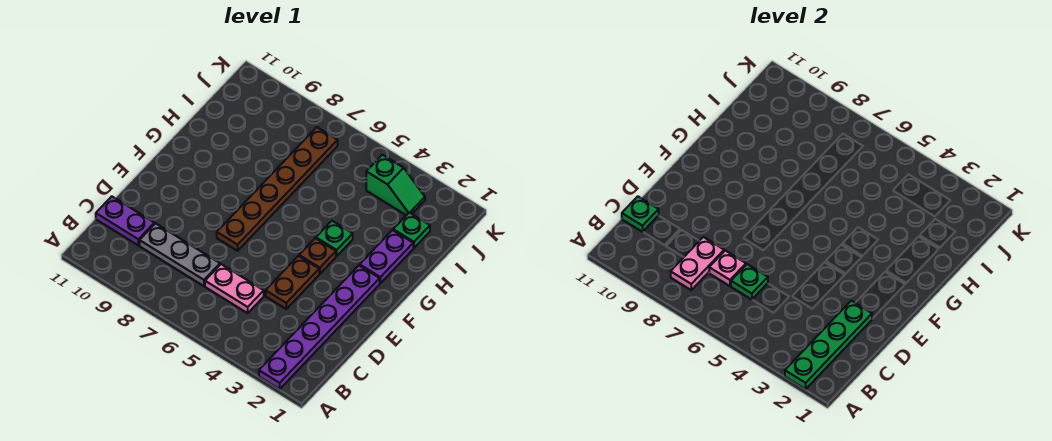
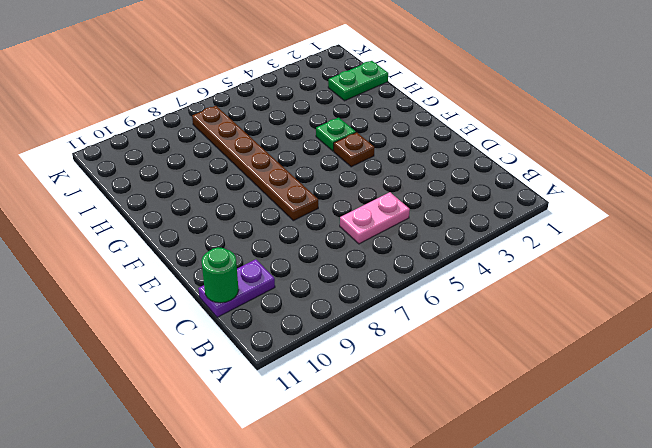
green round brick C11 level 2 -> green plate C11 level 2
green plate I1:I2 level 1 -> green plate I2 level 1
none -> purple plate A2:F2 level 1
none -> grey plate C7:C9 level 1
none -> brown plate D4:E4 level 1

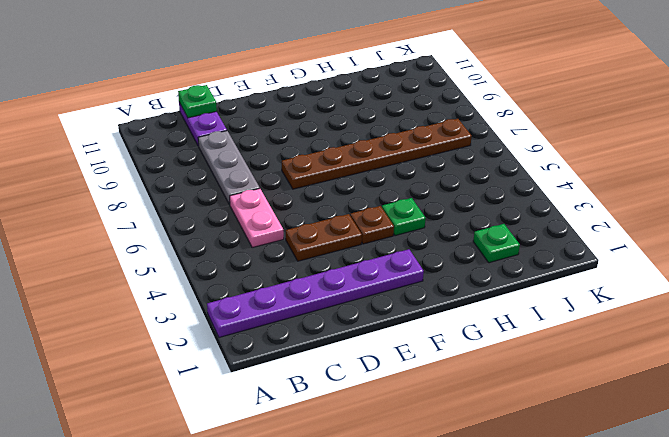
none -> purple plate G2:H2 level 1
none -> green slope J3:J4 level 1 top 4
none -> green plate A2:D2 level 2

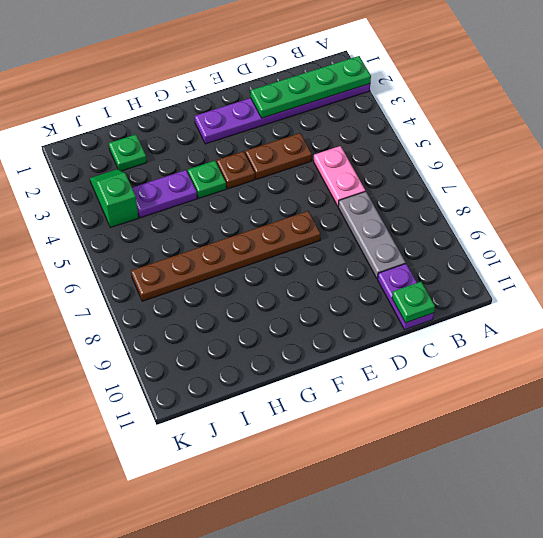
purple plate H4:I4 level 1 -> purple plate G2:H2 level 1
none -> pink plate B8:C8 level 2
none -> green plate C6 level 2
none -> pink plate C7 level 2

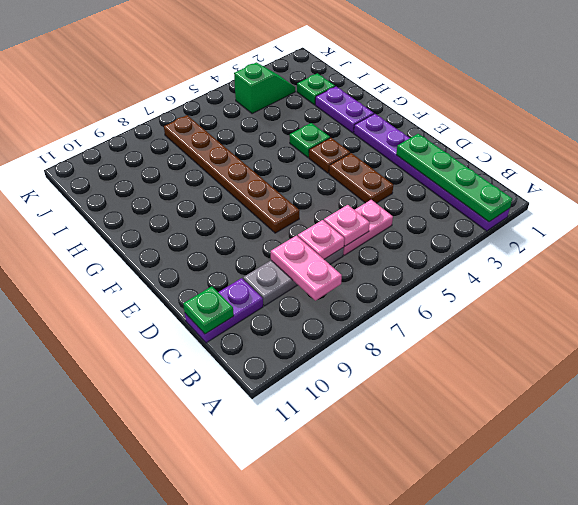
pink plate C6 level 2 -> green plate C6 level 2

